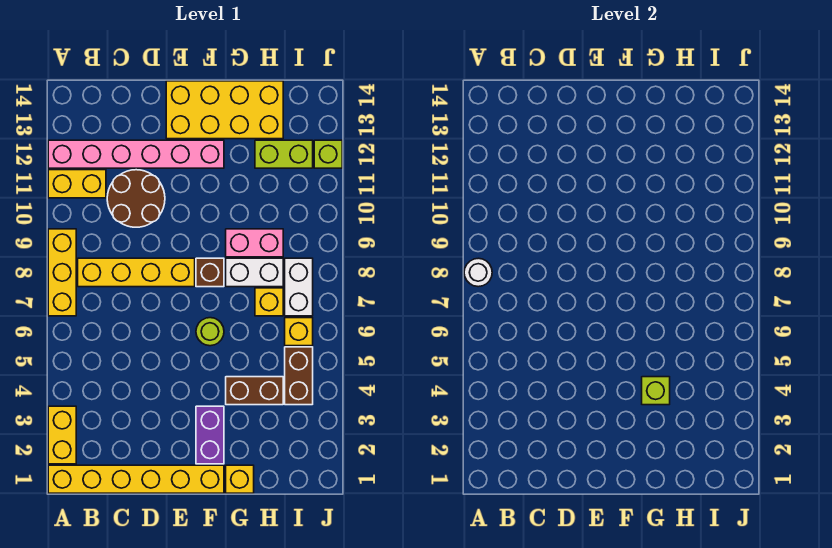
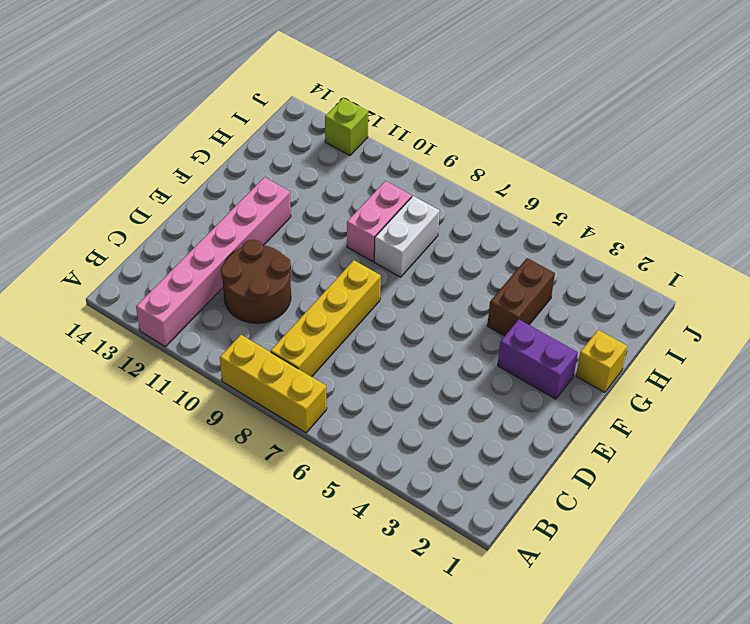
none -> yellow brick A1:F1 level 1
none -> yellow brick A2:A3 level 1
none -> yellow brick A11:B11 level 1

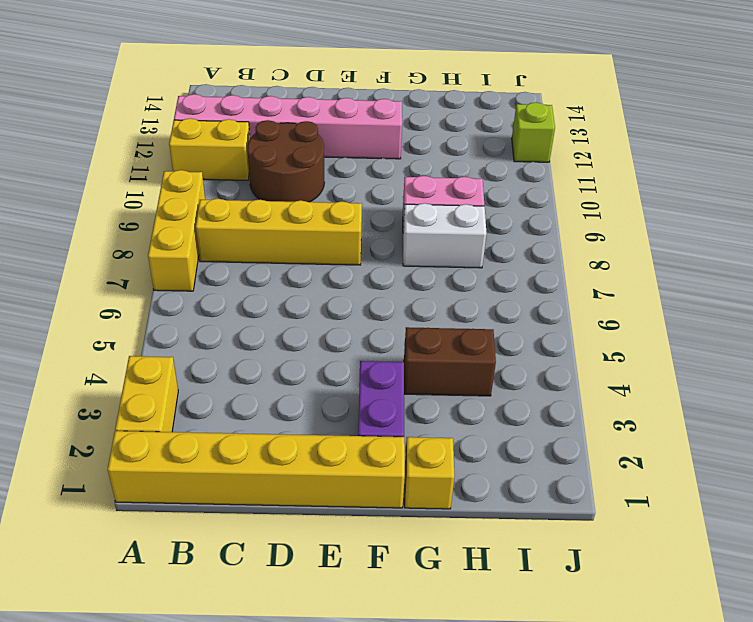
none -> yellow brick E13:H14 level 1
none -> lime round brick F6 level 1
none -> brown brick F8 level 1

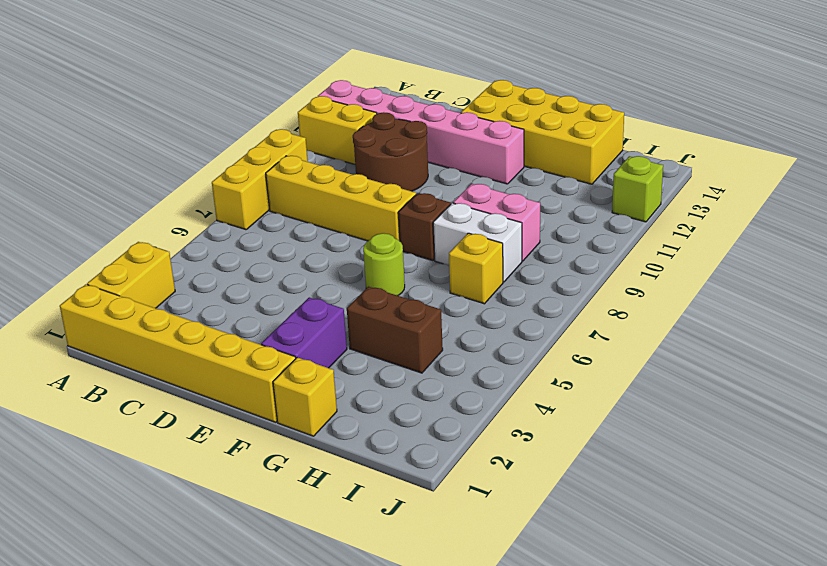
none -> lime brick H12:I12 level 1
none -> brown brick I4:I5 level 1
none -> yellow brick I6 level 1

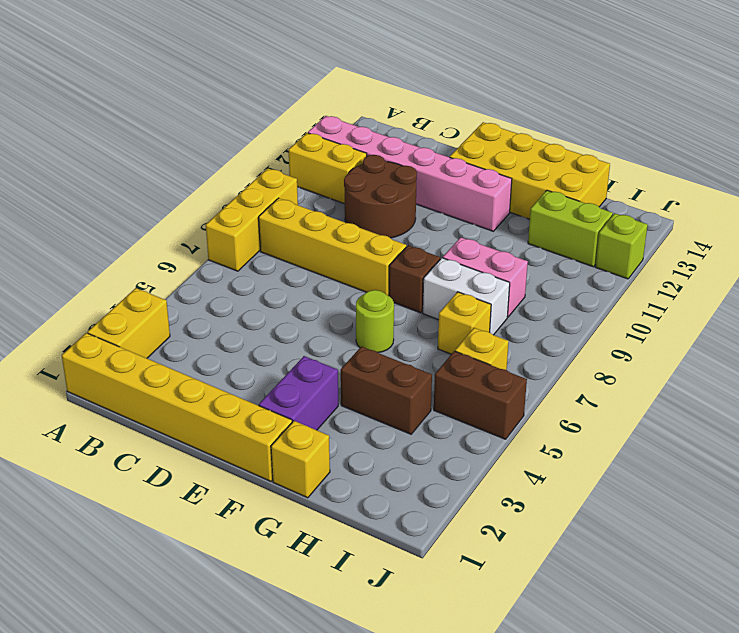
brown brick I5:J5 level 1 -> brown brick I4:I5 level 1
none -> white brick I7:I8 level 1
none -> white round brick A8 level 2
none -> lime brick G4 level 2

